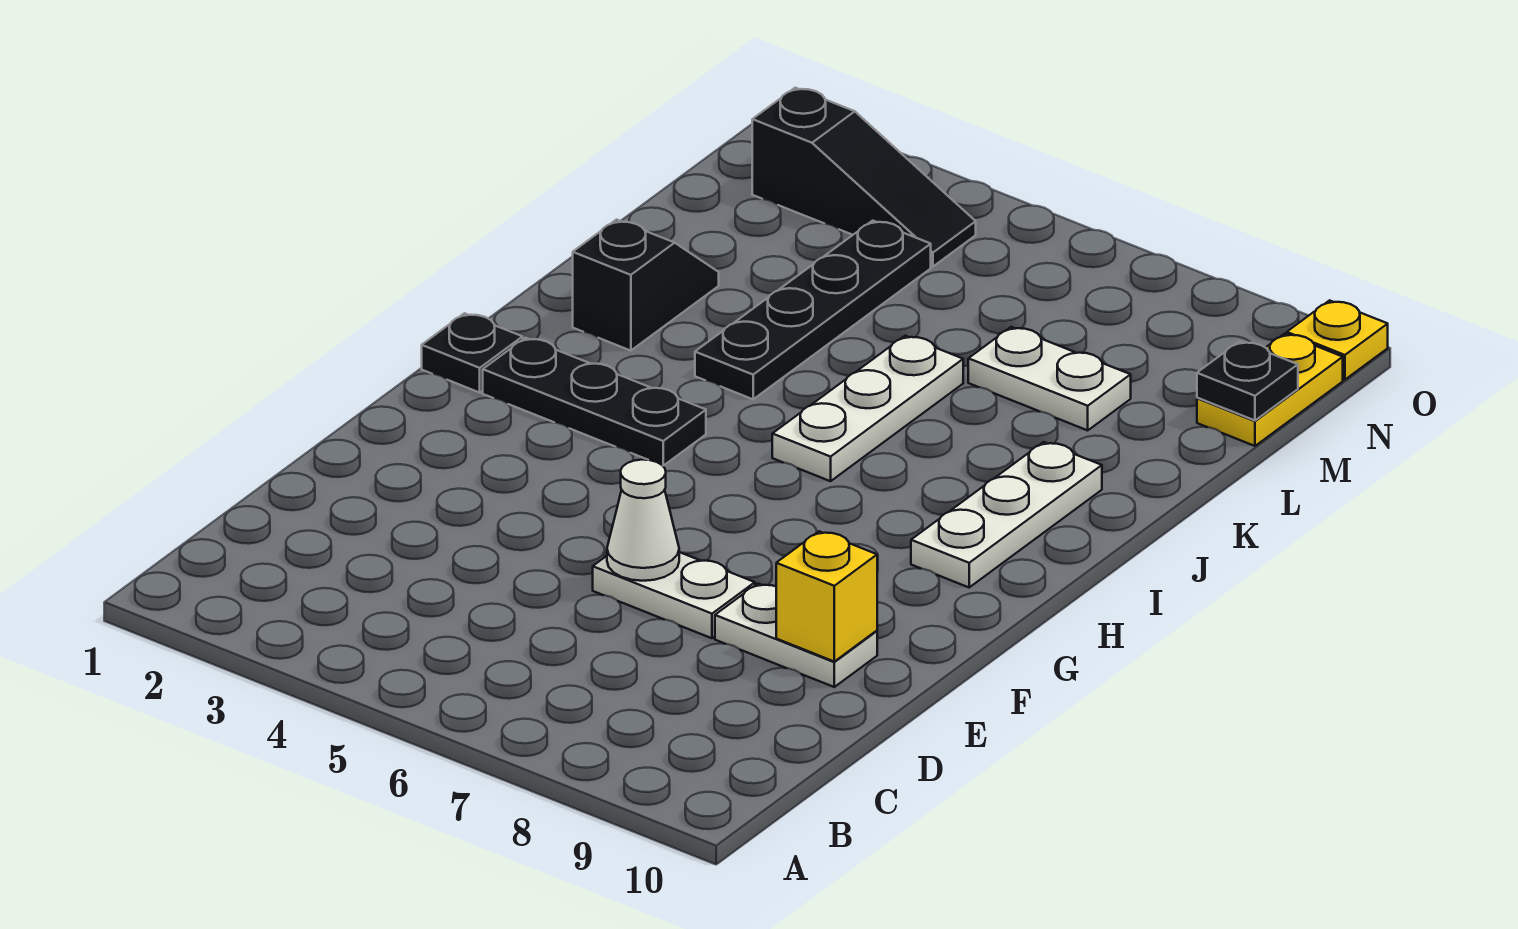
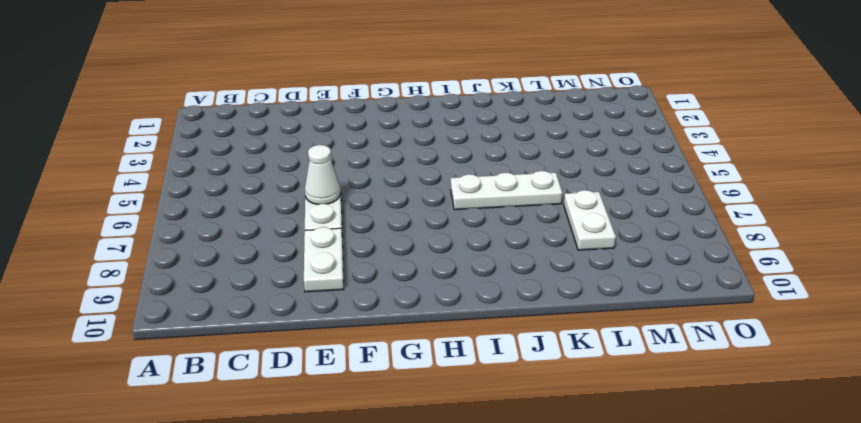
none -> black plate H1 level 1
none -> black plate H2:H4 level 1
none -> white plate H9:J9 level 1

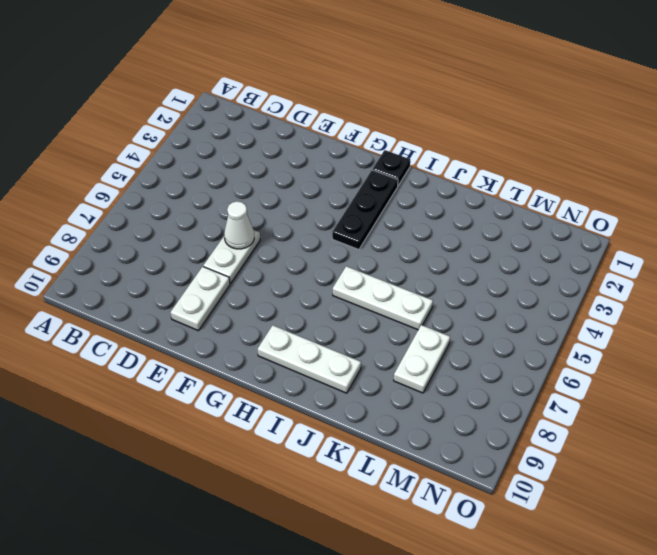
none -> black slope J2:K2 level 1 top J
none -> black plate J4:M4 level 1
none -> yellow plate M10:N10 level 1

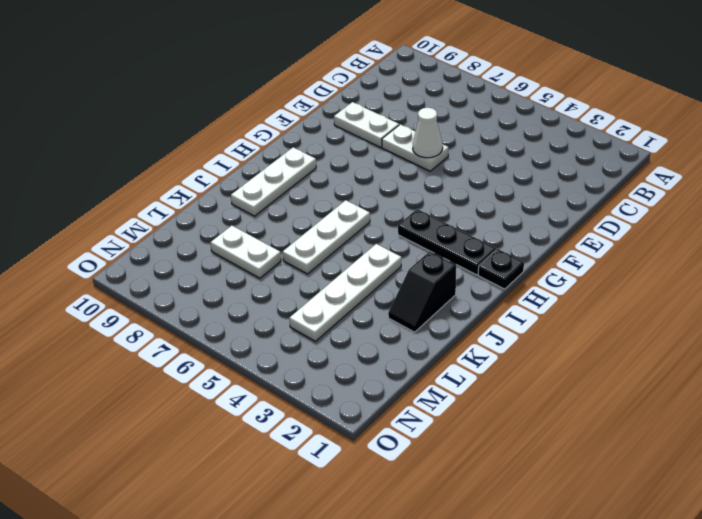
white plate J4:M4 level 1 -> black plate J4:M4 level 1
none -> yellow plate M10:N10 level 1
none -> black slope N2:N4 level 1 top 2
none -> yellow plate O10 level 1

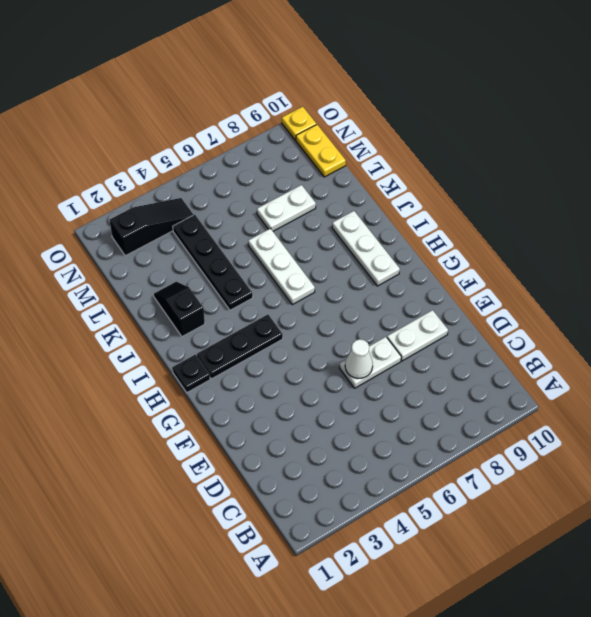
none -> yellow brick E9 level 2
none -> black plate M10 level 2

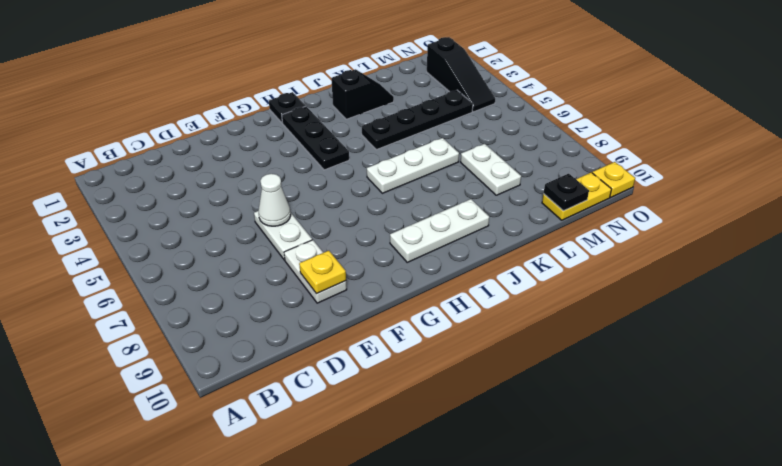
yellow plate E9 level 2 -> yellow brick E9 level 2

